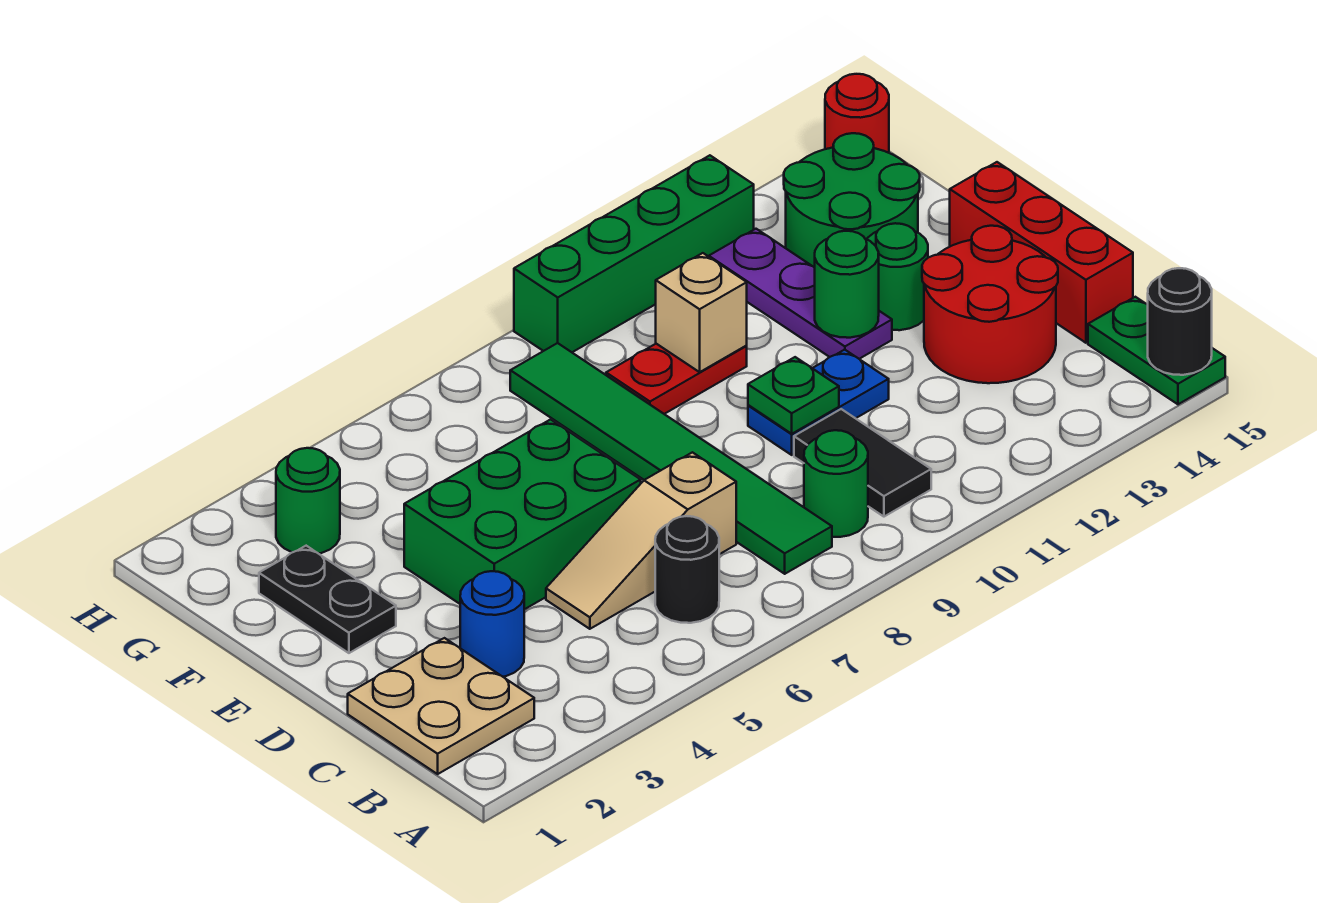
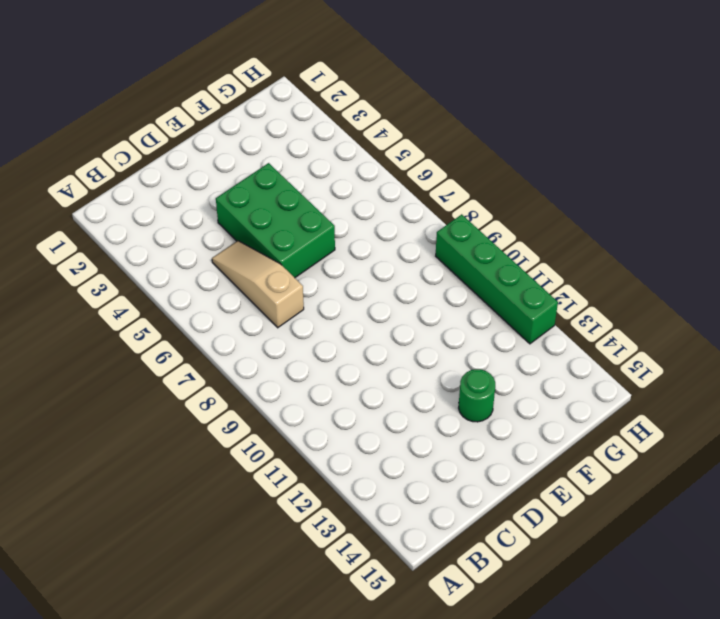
none -> green plate A15:B15 level 1
none -> tan plate B1:C2 level 1
none -> black round brick B6 level 1

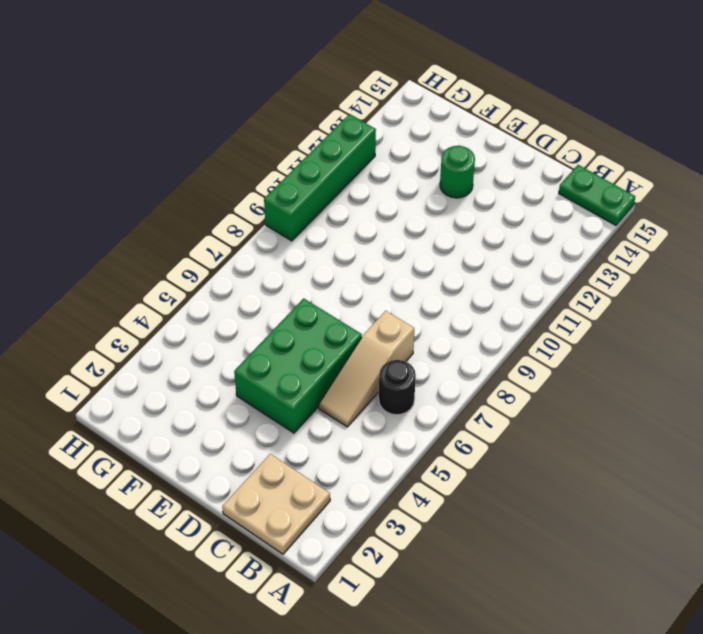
none -> green tile B8:G8 level 1
none -> green round brick B9 level 1
none -> black tile B10:C10 level 1

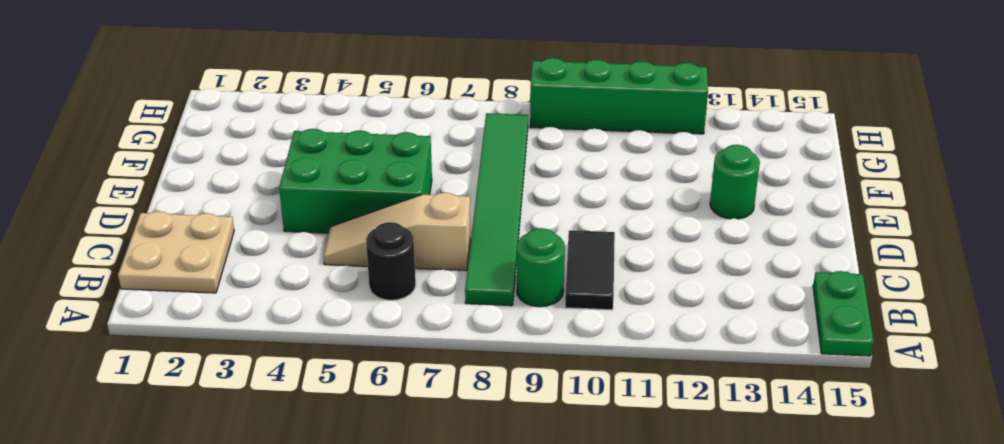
none -> blue round brick C3 level 1
none -> red round brick C13:D14 level 1
none -> red brick C15:E15 level 1

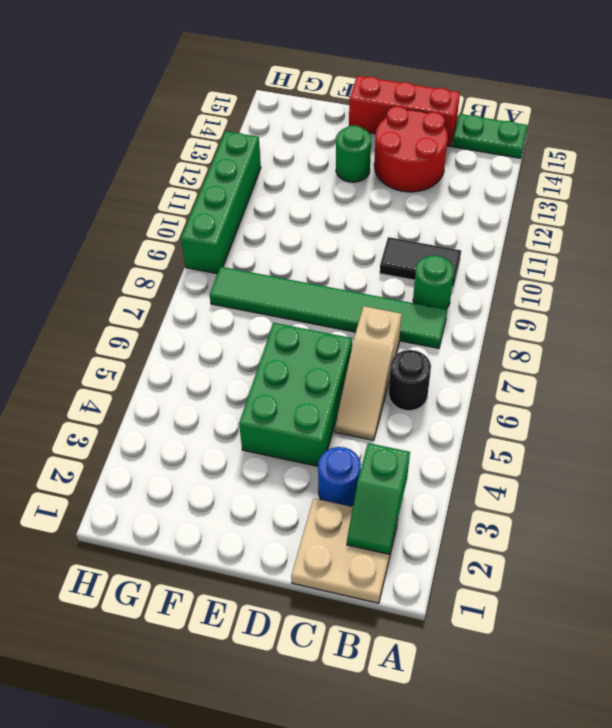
green slope B2:B3 level 2 top 3 -> none
none -> blue plate D10:D11 level 1
none -> black plate E2:F2 level 1
none -> purple plate E12:G12 level 1

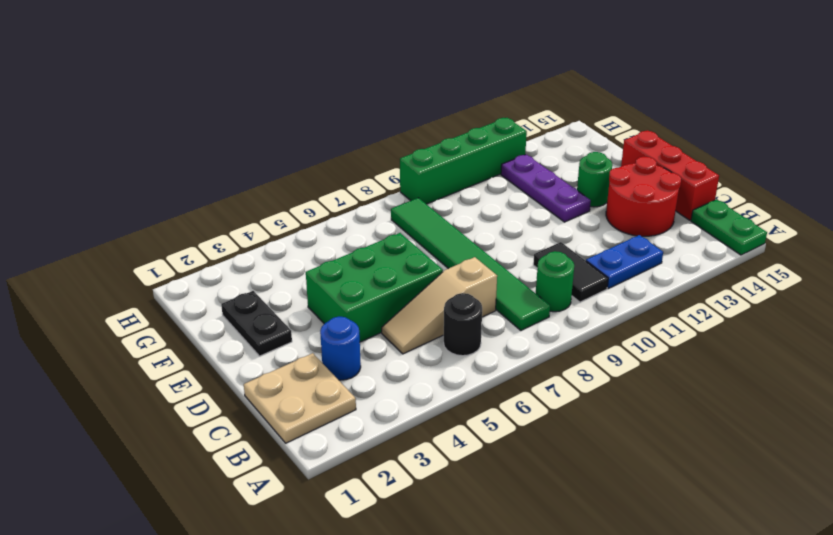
blue plate B11:B12 level 1 -> blue plate D10:D11 level 1
none -> red plate F9:F10 level 1
none -> green round brick F13:G14 level 1
none -> green round brick G3 level 1

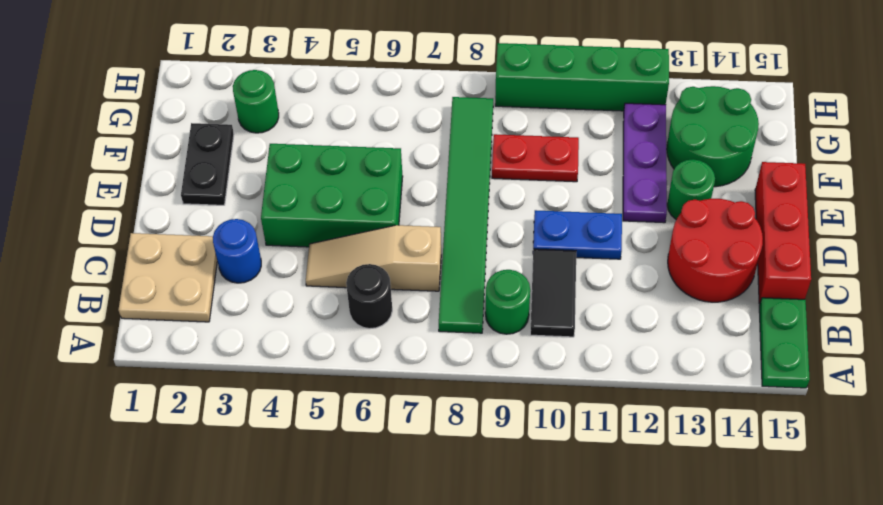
none -> red round brick H15 level 1
none -> black round brick A15 level 2
none -> green plate D10 level 2

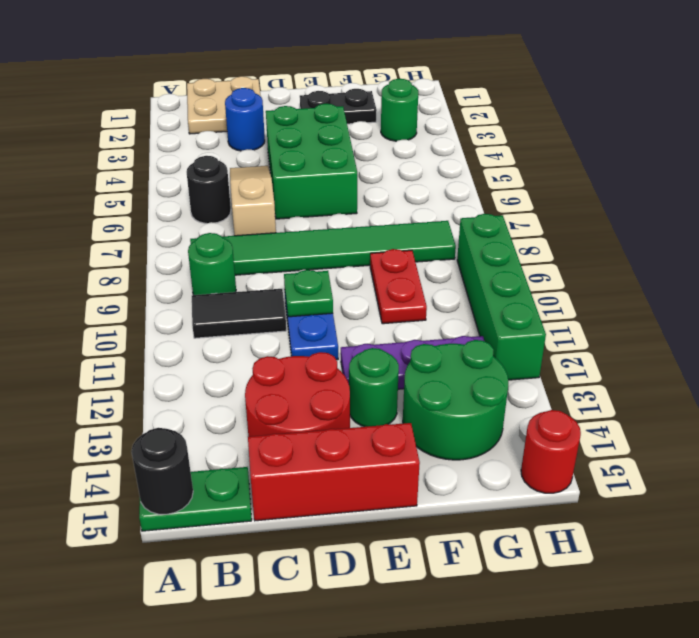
none -> green round brick E12 level 2
none -> tan brick F10 level 2

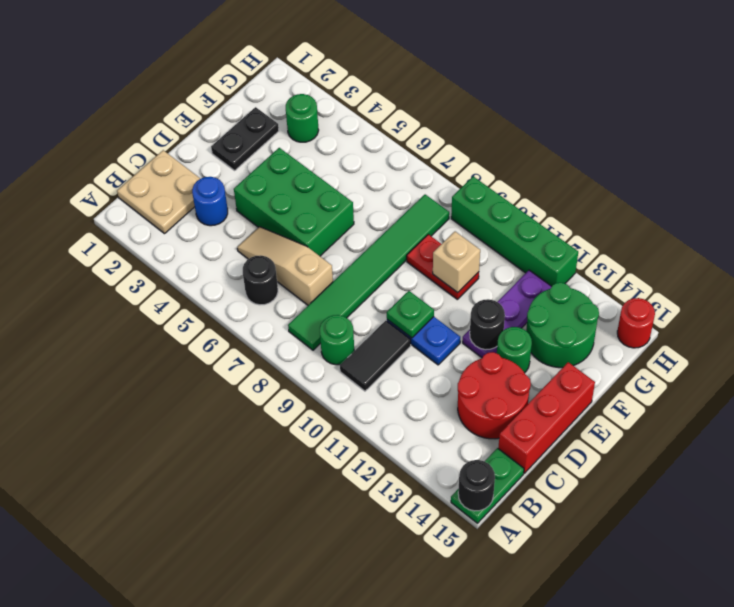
black round brick E12 level 2 -> green round brick E12 level 2

